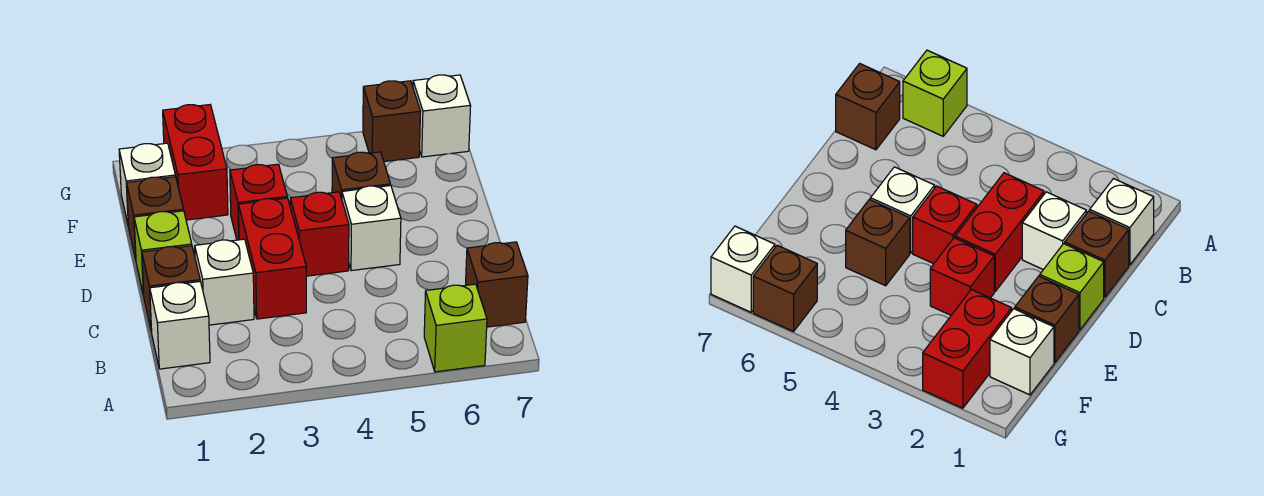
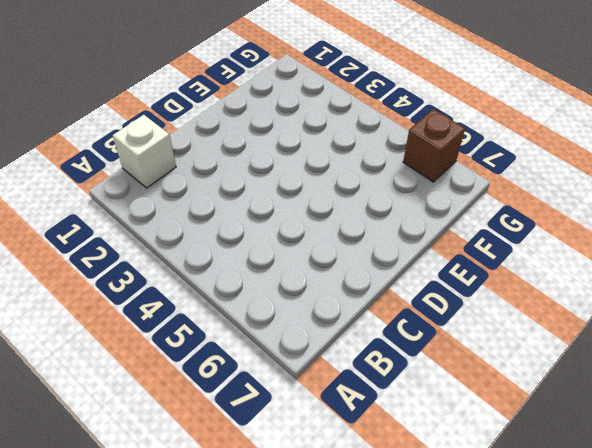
none -> lime brick A6 level 1
none -> brown brick B7 level 1
none -> brown brick C1 level 1

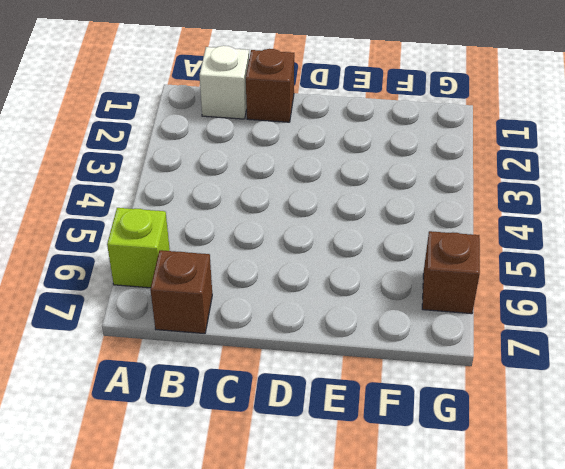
none -> white brick C2 level 1
none -> red brick C3:D3 level 1
none -> lime brick D1 level 1

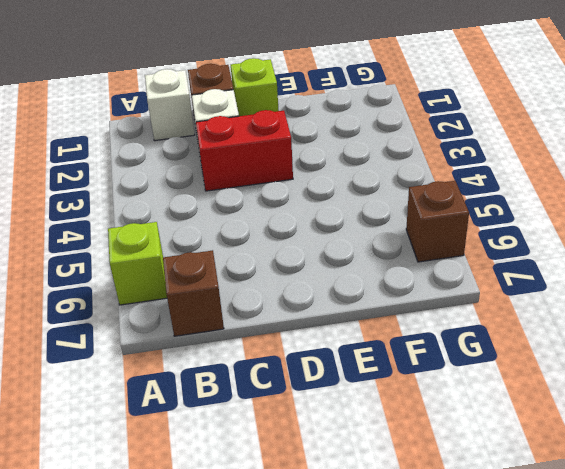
none -> red brick D4 level 1
none -> white brick D5 level 1
none -> brown brick E1 level 1

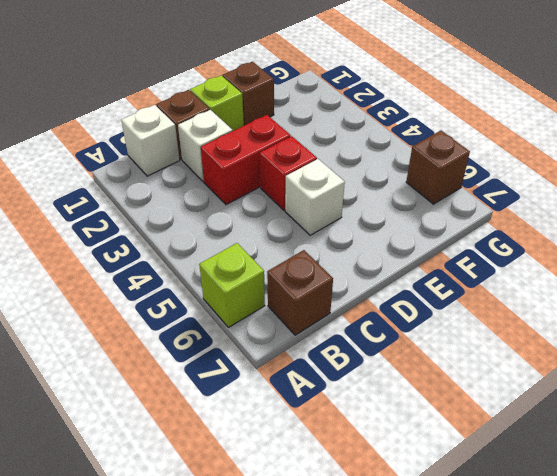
none -> red brick E3 level 1
none -> brown brick E5 level 1
none -> white brick F1 level 1

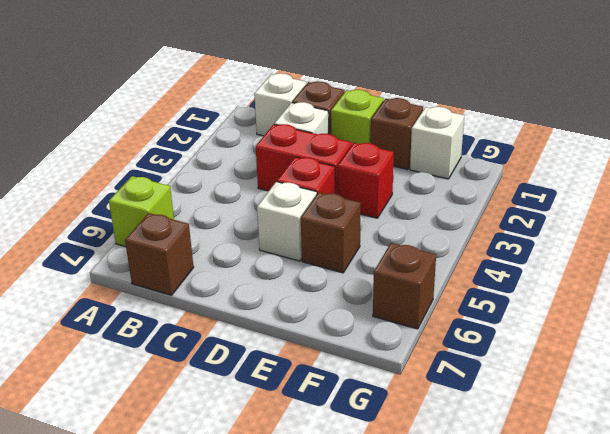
none -> red brick F2:G2 level 1
none -> white brick G7 level 1

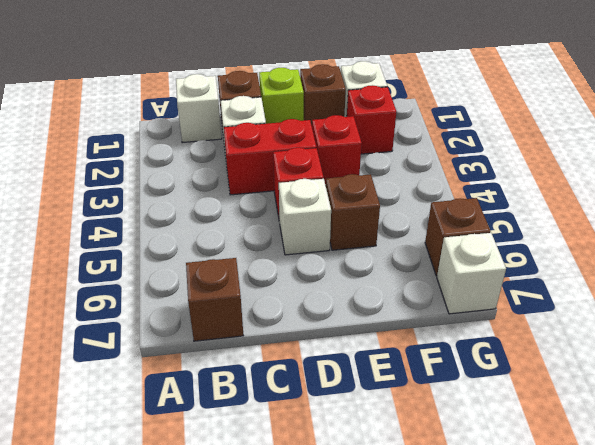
red brick F2 level 1 -> red brick F2:G2 level 1
none -> lime brick A6 level 1

